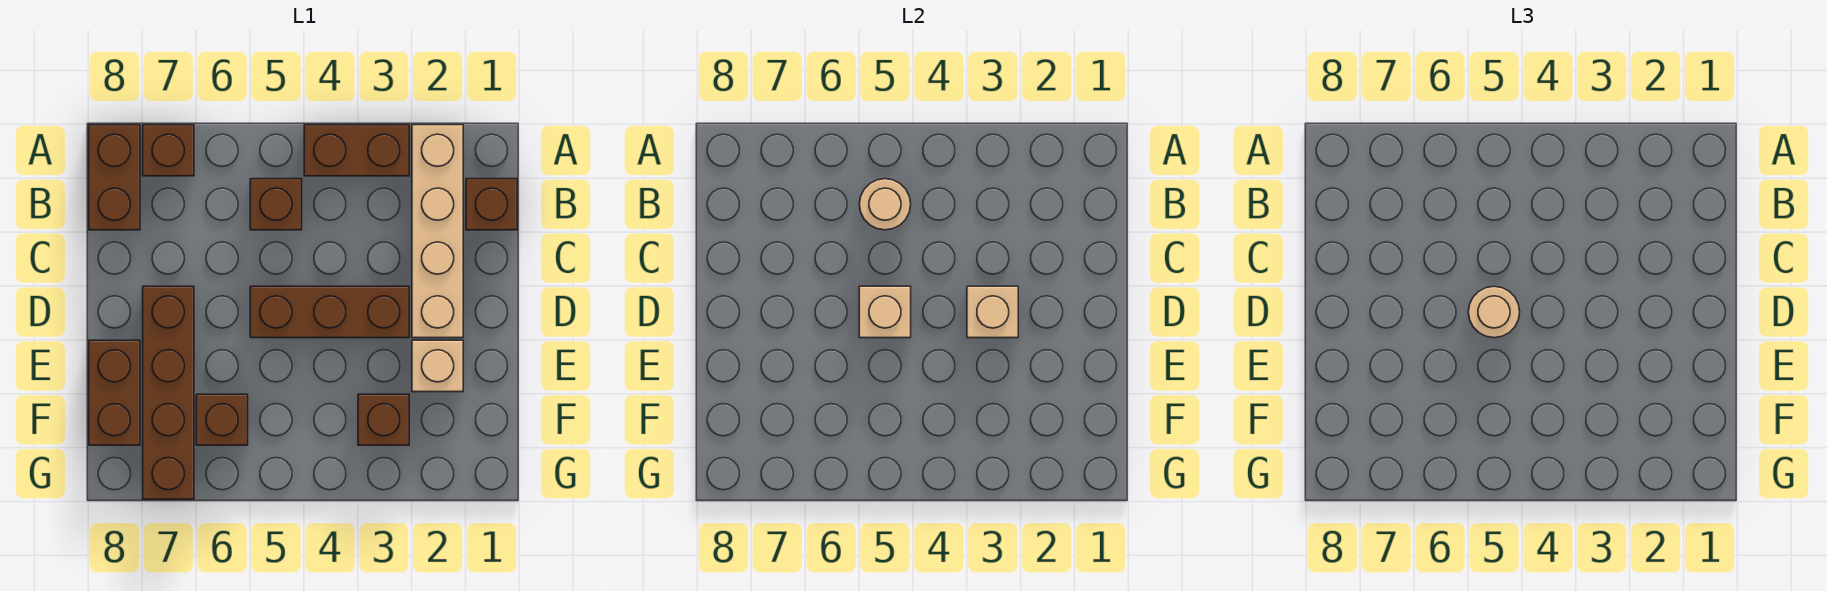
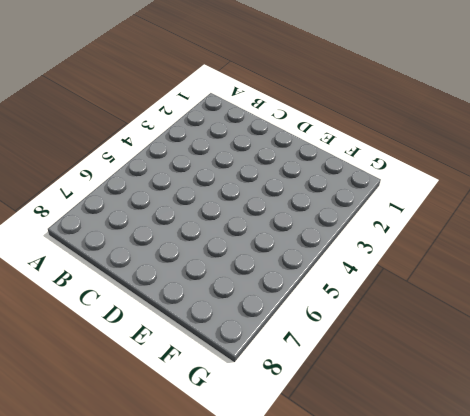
none -> tan brick A2:D2 level 1
none -> brown brick A3:A4 level 1
none -> brown brick A7 level 1

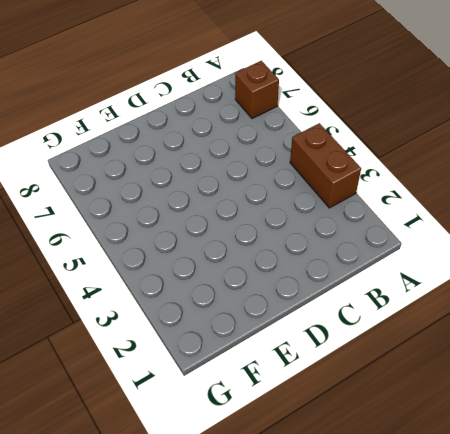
none -> tan brick A2:D2 level 1
none -> brown brick A8:B8 level 1
none -> brown brick B1 level 1

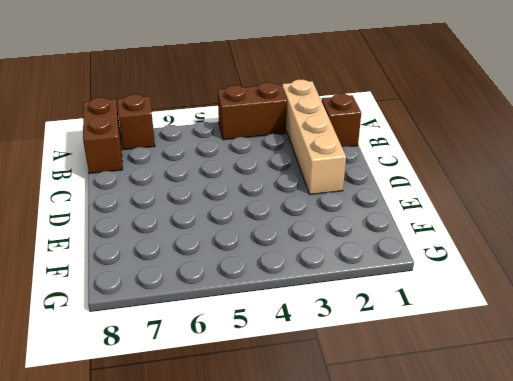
none -> brown brick B5 level 1
none -> brown brick D3:D5 level 1
none -> brown brick D7:G7 level 1

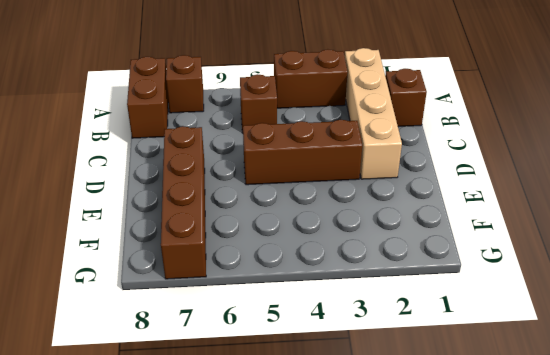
none -> tan brick E2 level 1
none -> brown brick E8:F8 level 1
none -> brown brick F3 level 1

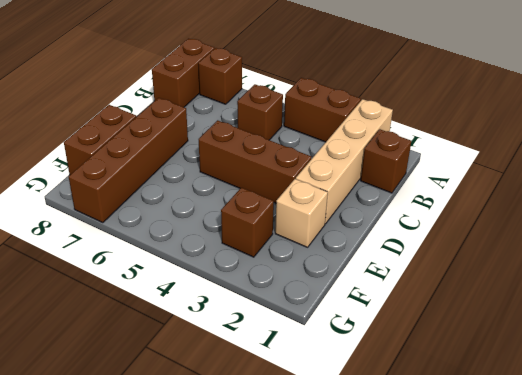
none -> brown brick F6 level 1
none -> tan round brick B5 level 2
none -> tan brick D3 level 2

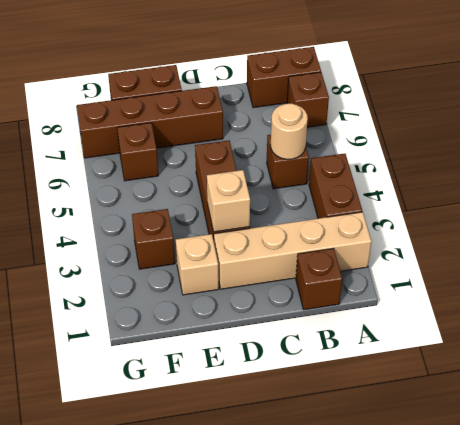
none -> tan brick D5 level 2
none -> tan round brick D5 level 3

